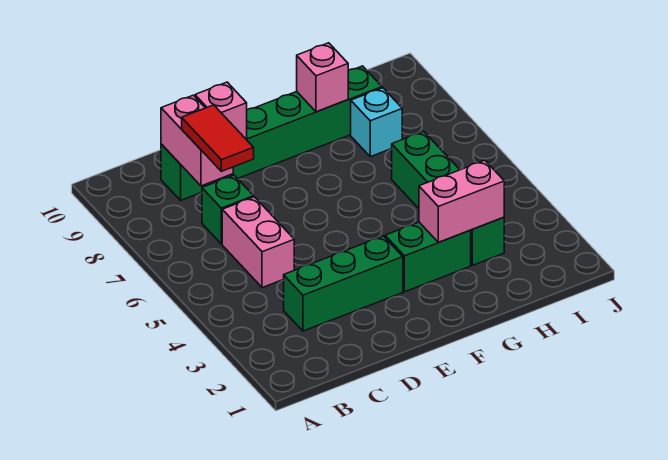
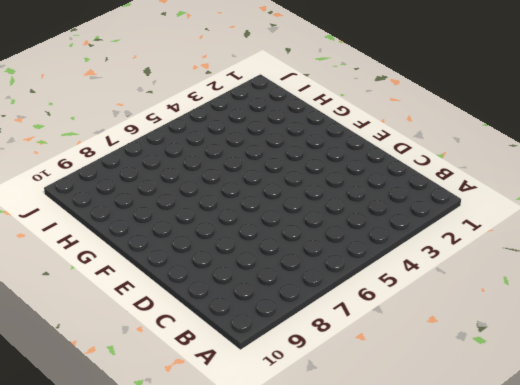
none -> green brick C3:E3 level 1
none -> pink brick C5:C6 level 1
none -> green brick C7 level 1

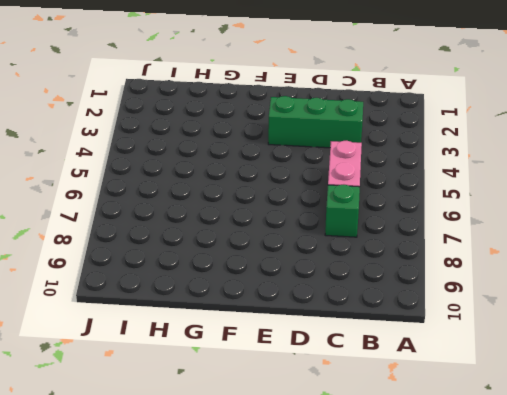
none -> green brick C9:H9 level 1
none -> green brick F3:G3 level 1
none -> green brick H3:H6 level 1

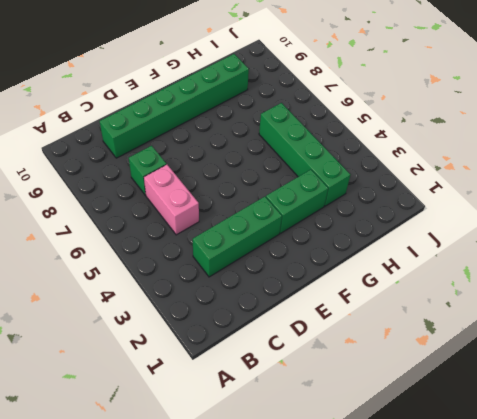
none -> cyan brick H8 level 1
none -> pink brick C8:C9 level 2
none -> pink brick D9 level 2

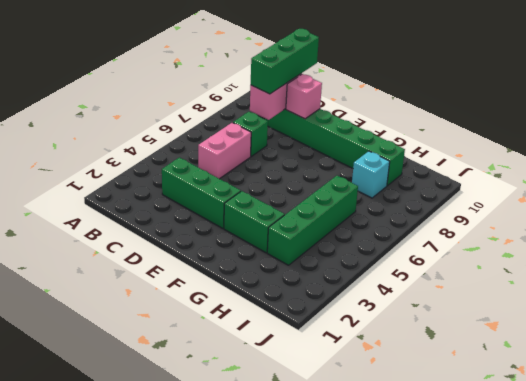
green brick C8:C10 level 3 -> red tile C7:C8 level 3
none -> pink brick G3:H3 level 2
none -> pink brick G9 level 2

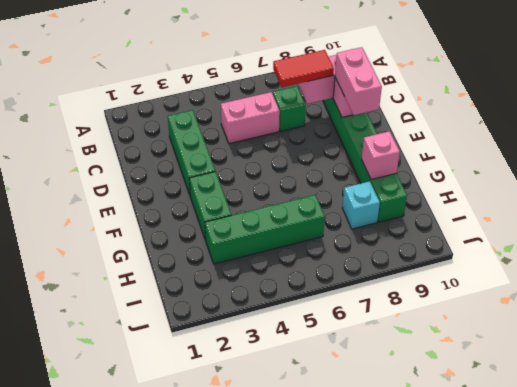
pink brick D9:E9 level 3 -> pink brick G3:H3 level 2

